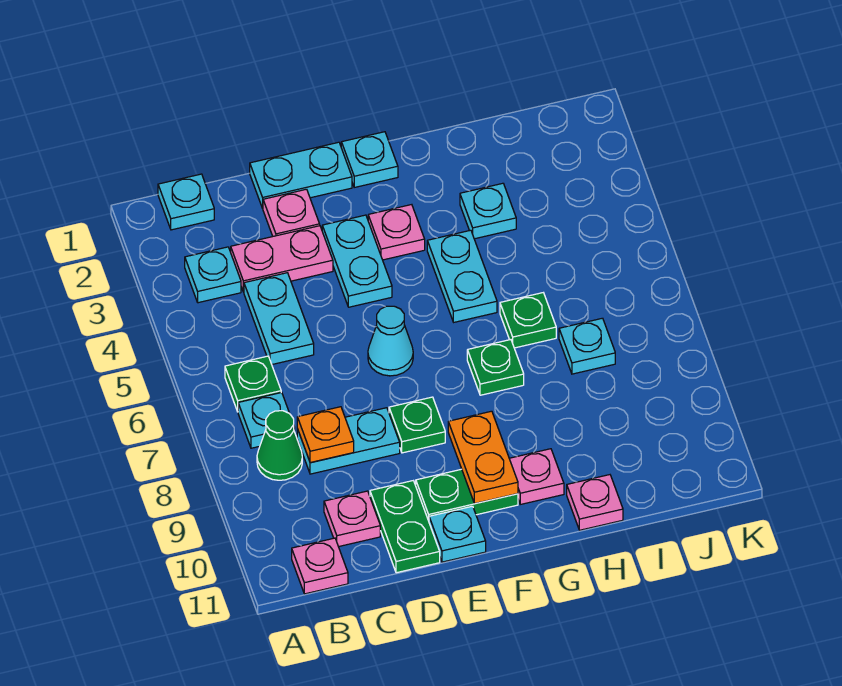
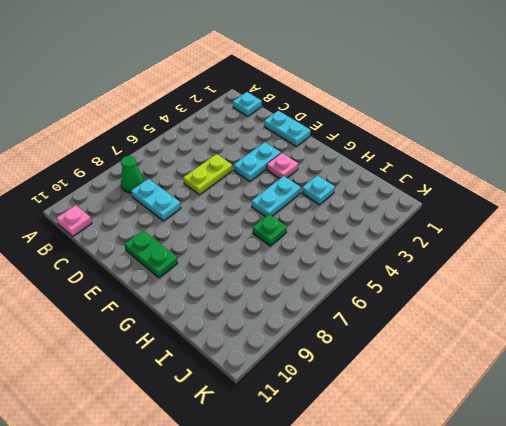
lime plate D5:D6 level 1 -> none
none -> cyan plate B3 level 1
none -> green plate B6 level 1
none -> cyan plate B7 level 1

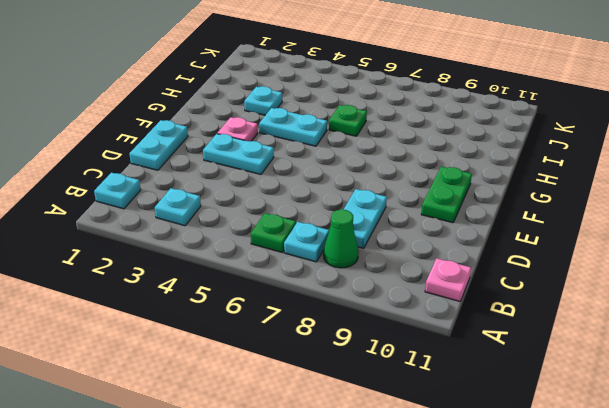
none -> pink plate C3:D3 level 1
none -> cyan plate C4:C5 level 1
none -> pink plate C10 level 1

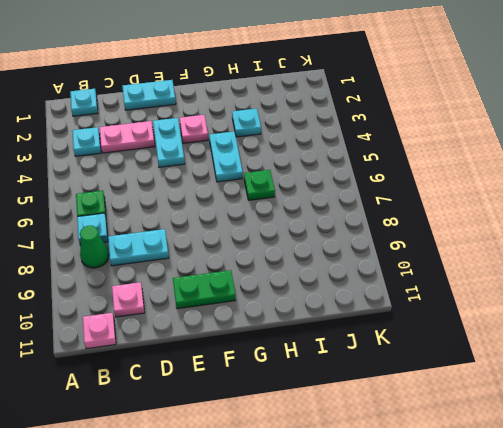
none -> cyan plate C4:C5 level 1
none -> pink plate D2 level 1
none -> green plate D10:D11 level 1

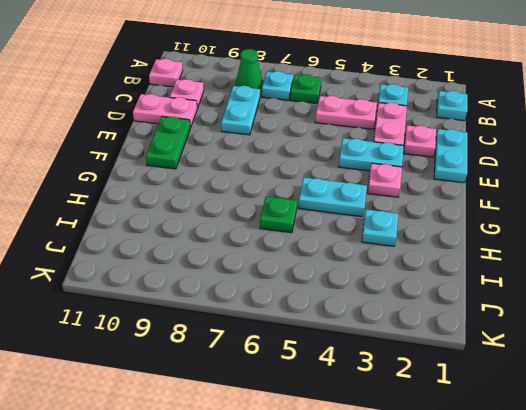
pink plate C4:C5 level 1 -> cyan plate C4:C5 level 1
pink plate D10:D11 level 1 -> green plate D10:D11 level 1
none -> cyan cone E6 level 1
none -> green plate E8 level 1
none -> cyan plate E11 level 1

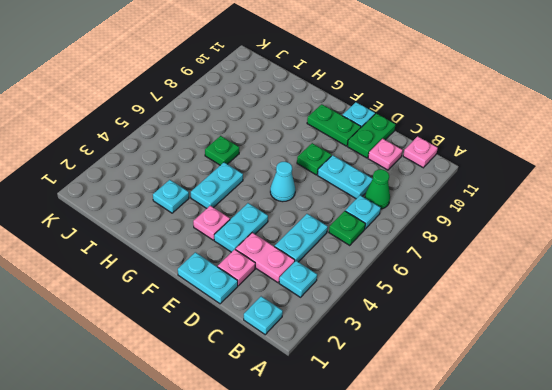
none -> cyan plate F1 level 1
none -> green plate G7 level 1
none -> pink plate G10 level 1

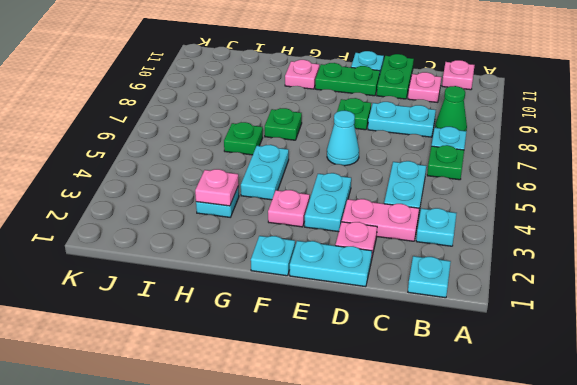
pink plate H3 level 2 -> pink plate H11 level 1
none -> cyan plate I7 level 1
none -> orange plate C8 level 2
none -> orange plate F9:F10 level 2

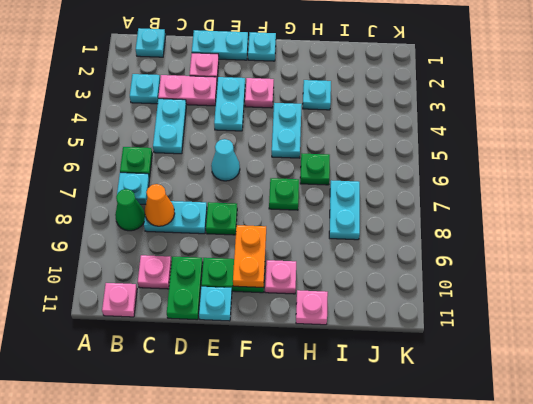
orange cone C8 level 2 -> orange plate C8 level 2
cyan plate I7:I8 level 1 -> cyan plate I7 level 1

